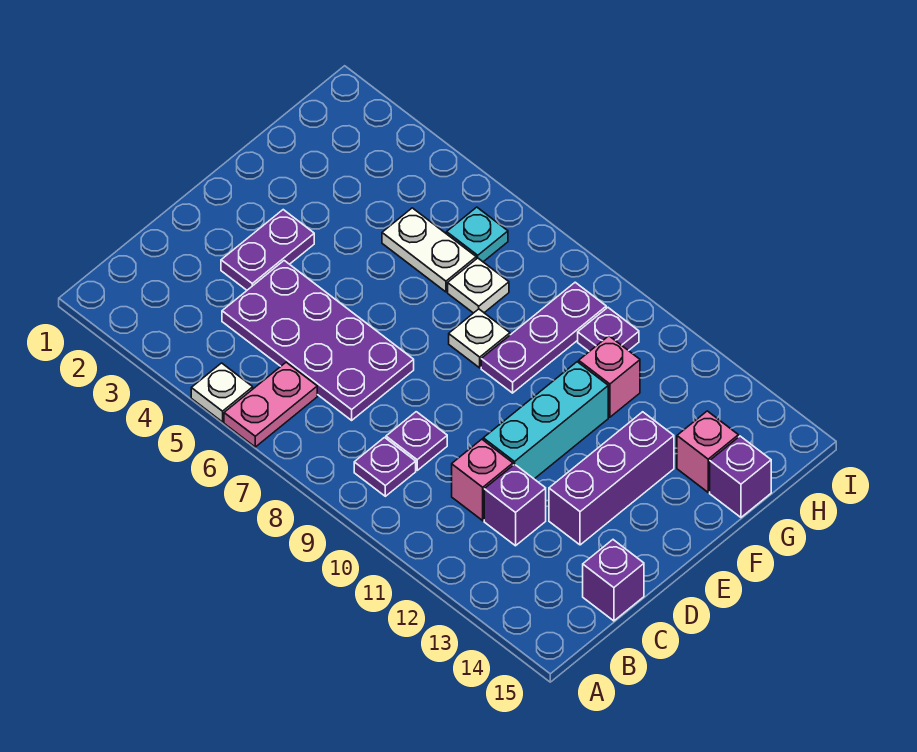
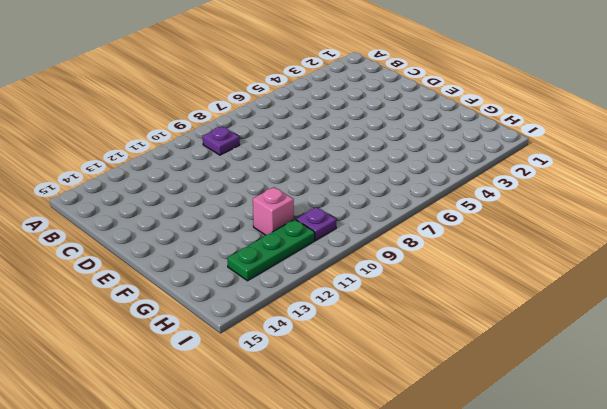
green plate H11:H13 level 1 -> none
none -> white plate A5 level 1
none -> pink plate A6:B6 level 1
none -> purple plate C4:D7 level 1

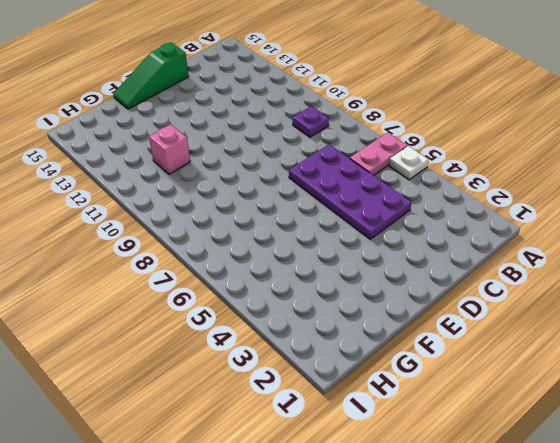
green slope D15:F15 level 1 top D -> none
none -> purple plate C9 level 1
none -> pink brick C11 level 1
none -> purple brick C12 level 1

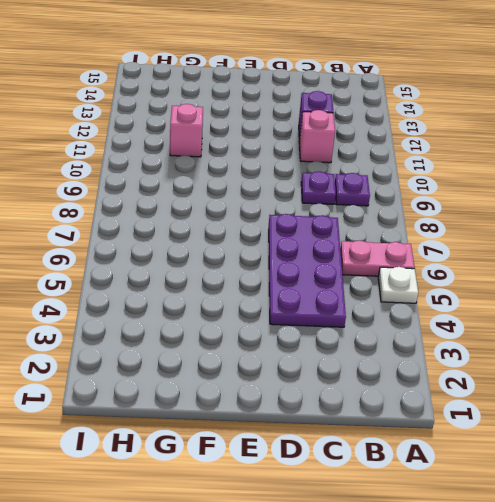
none -> purple brick C15 level 1
none -> purple plate D3:E3 level 1
none -> cyan brick D11:F11 level 1

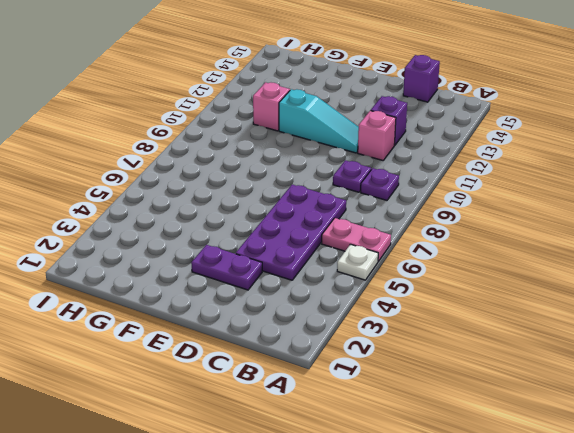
cyan slope D11:F11 level 1 top F -> cyan brick D11:F11 level 1
none -> purple brick D13:F13 level 1
none -> white plate F8 level 1
none -> purple plate F9:H9 level 1

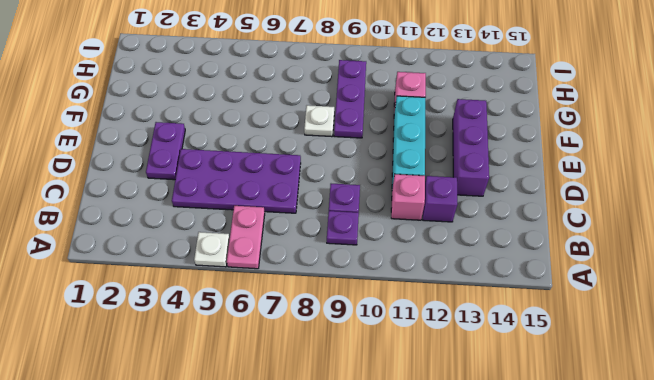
none -> purple brick C15 level 1
none -> white plate G5:G6 level 1
none -> white plate G7 level 1

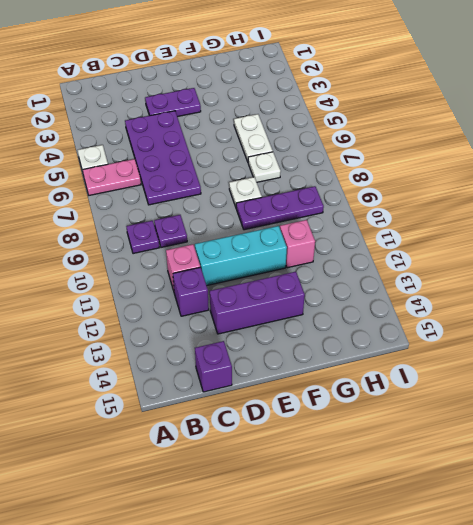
none -> pink brick G14 level 1
none -> purple brick G15 level 1
none -> cyan plate H6 level 1

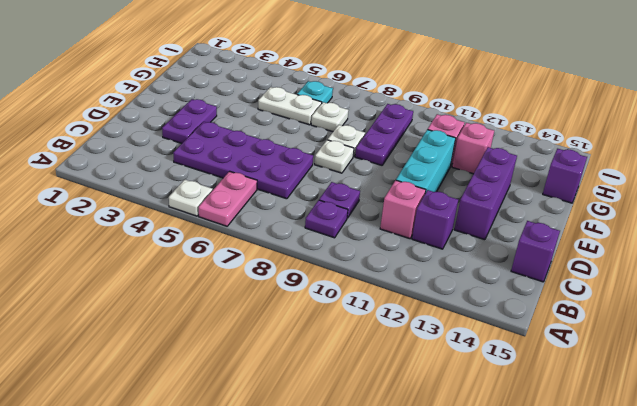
white plate E8 level 1 -> none
pink brick G12 level 1 -> pink brick G14 level 1
none -> purple plate H10 level 1

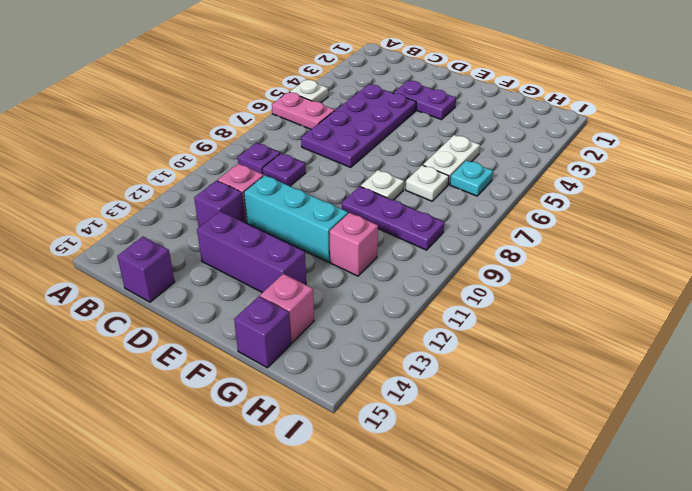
none -> purple plate H10 level 1

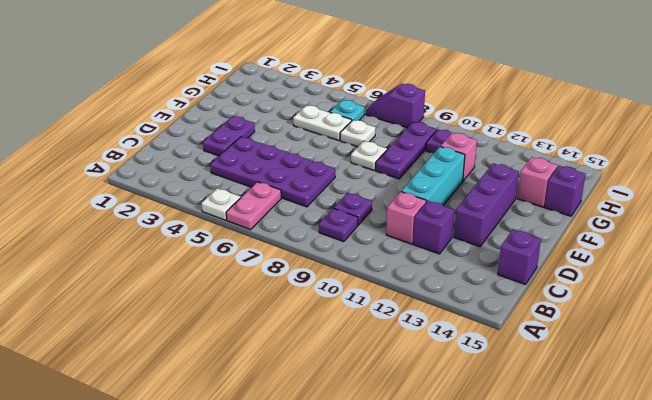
purple slope I7:I8 level 1 top 8 -> none

